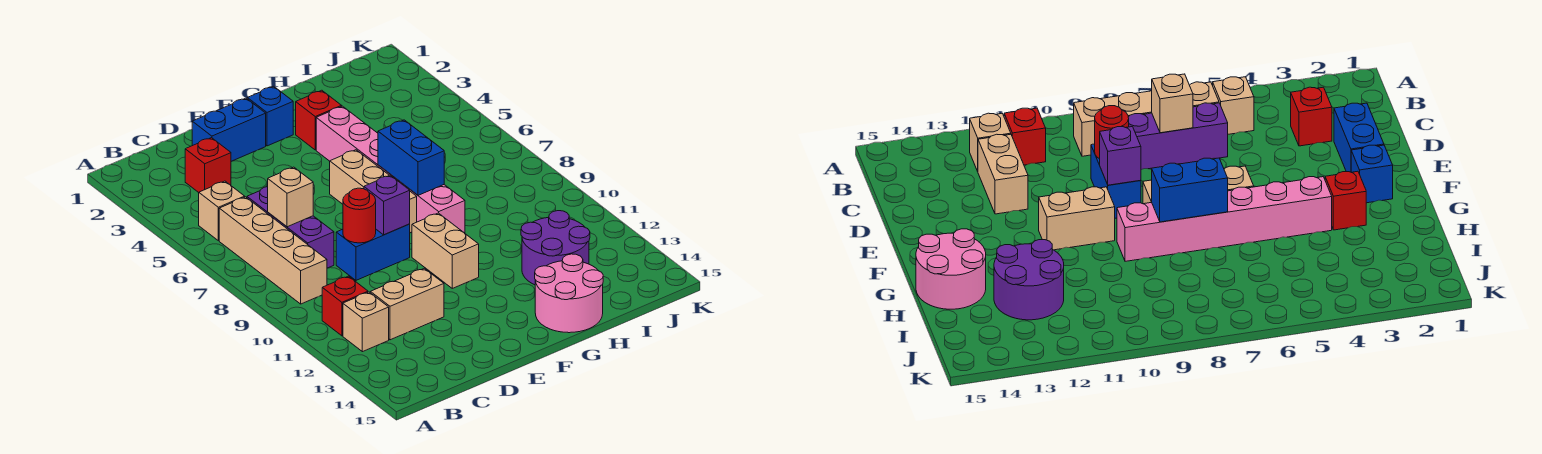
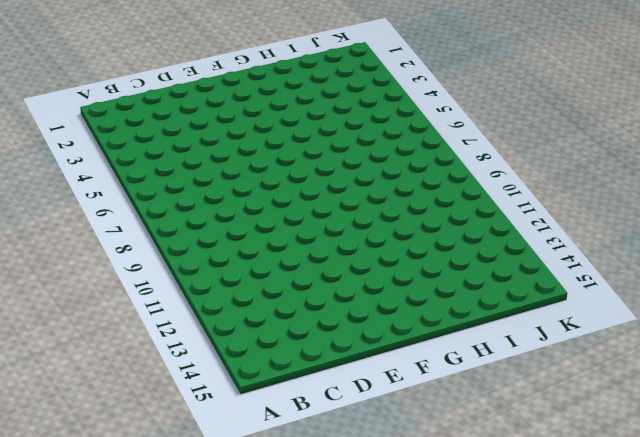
none -> tan brick B5 level 1
none -> tan brick B6:B9 level 1
none -> red brick B11 level 1

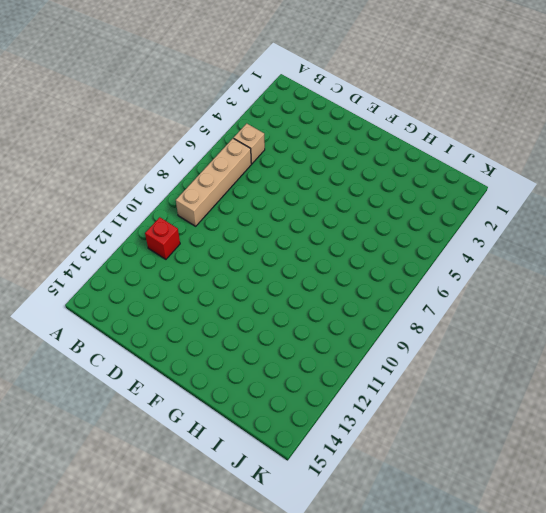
none -> tan brick B12 level 1
none -> red brick C3 level 1
none -> purple brick C6:C8 level 1

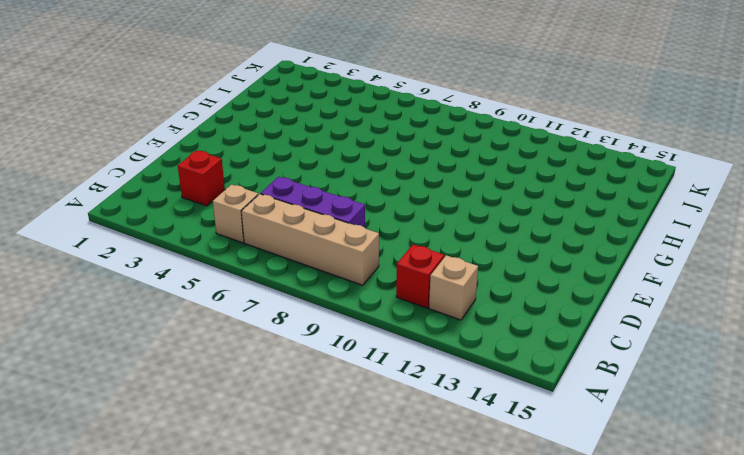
none -> tan brick C12:D12 level 1
none -> blue brick D2:E2 level 1
none -> blue brick D9:E9 level 1

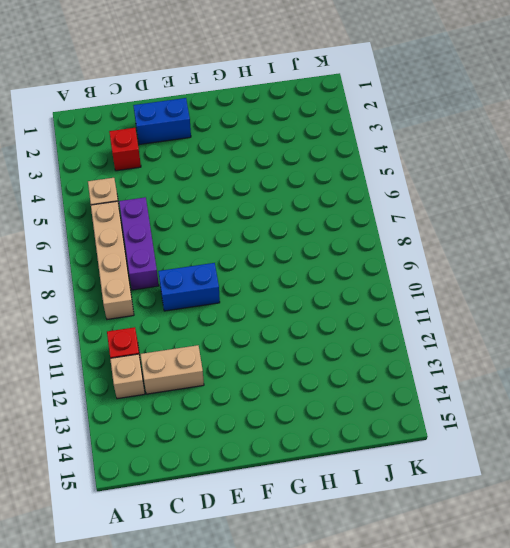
none -> blue brick F2 level 1
none -> tan brick F6:F8 level 1
none -> tan brick F10:F11 level 1

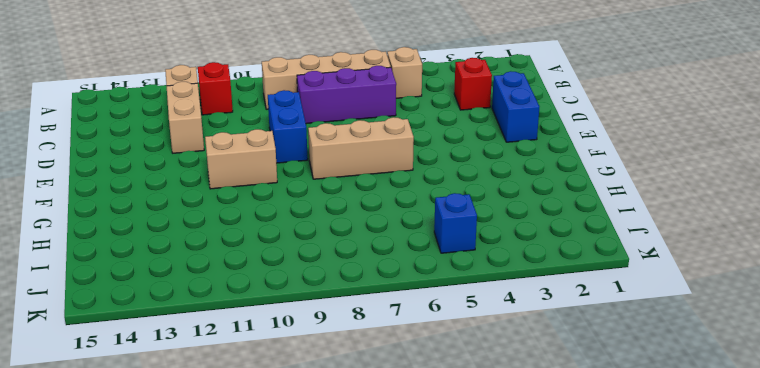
blue brick J5 level 1 -> blue brick F2 level 1
none -> red brick G3 level 1
none -> pink brick G4:G9 level 1
none -> pink round brick G14:H15 level 1

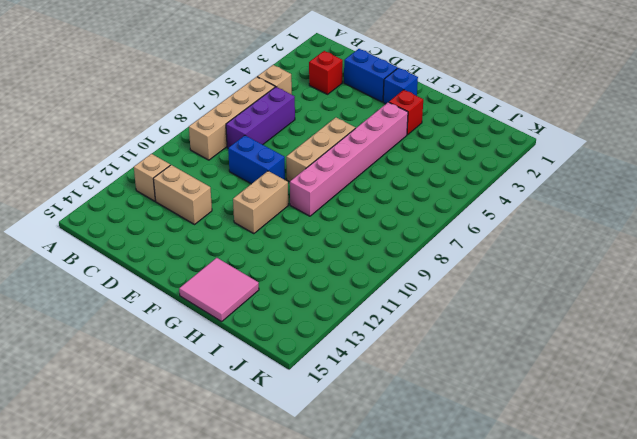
pink tile G14:H15 level 1 -> pink round brick G14:H15 level 1
none -> red brick B11 level 1
none -> purple round brick H12:I13 level 1
none -> tan brick C7 level 2

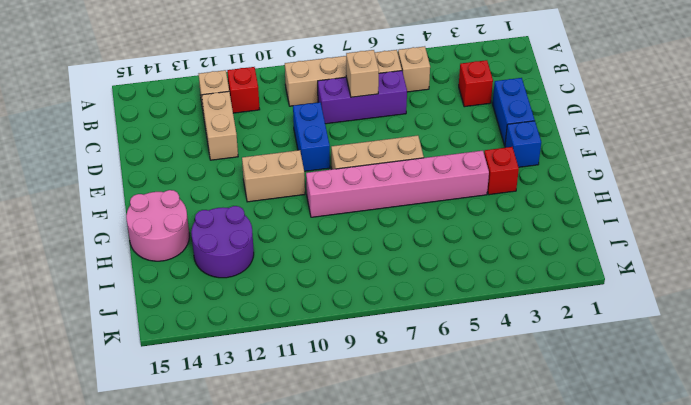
none -> red round brick D9 level 2
none -> purple brick E9 level 2
none -> blue brick G7:G8 level 2

